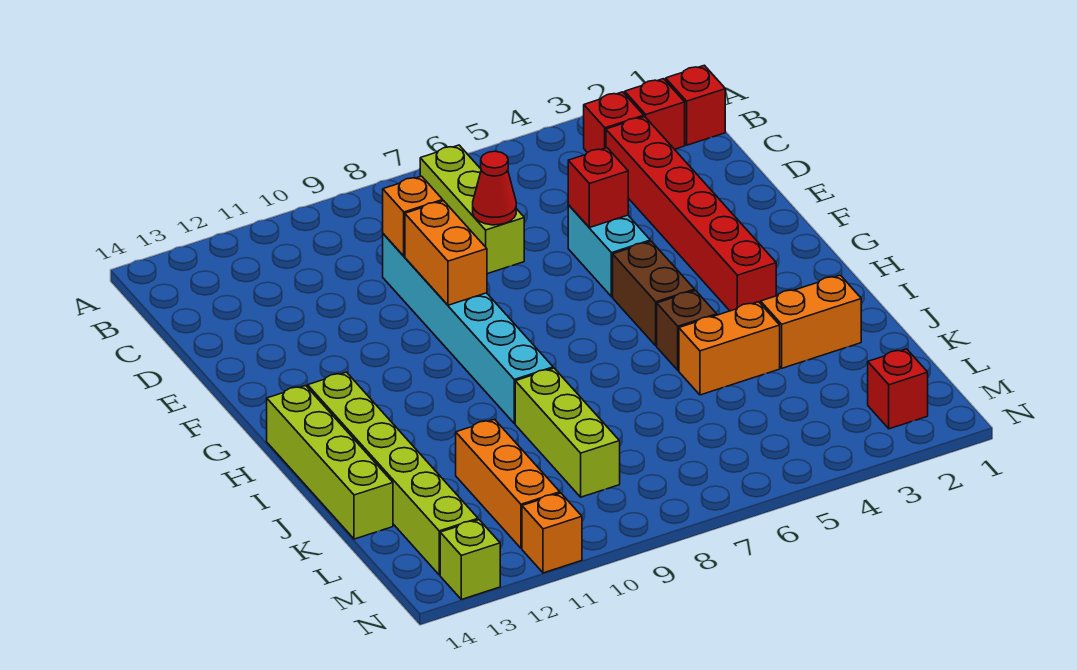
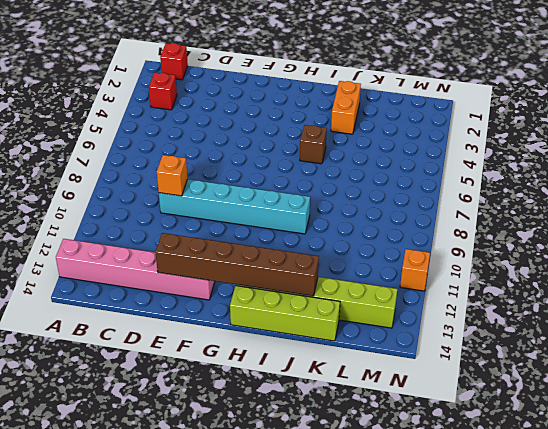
pink brick A13:F13 level 1 -> none
brown brick E13:J13 level 2 -> none
none -> red brick B2 level 1
none -> lime brick B7:D7 level 1
none -> red brick C3:H3 level 1

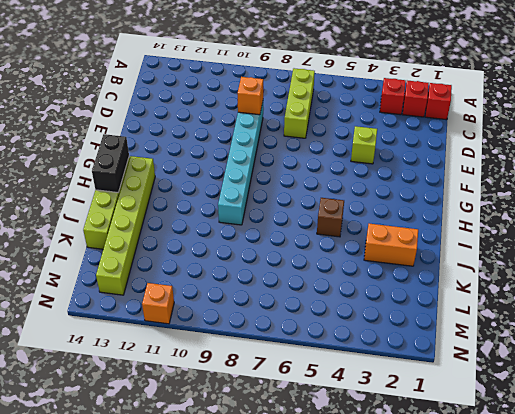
lime brick E4 level 1 -> lime brick N13 level 1
black brick H14:I14 level 2 -> none
none -> red brick C3:H3 level 1
none -> cyan brick E5:F5 level 1
none -> brown brick G5:H5 level 1

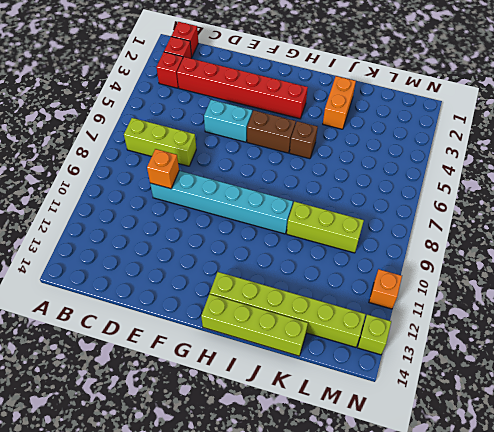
none -> orange brick J4:J5 level 1
none -> orange brick K11:M11 level 1
none -> red brick M2 level 1

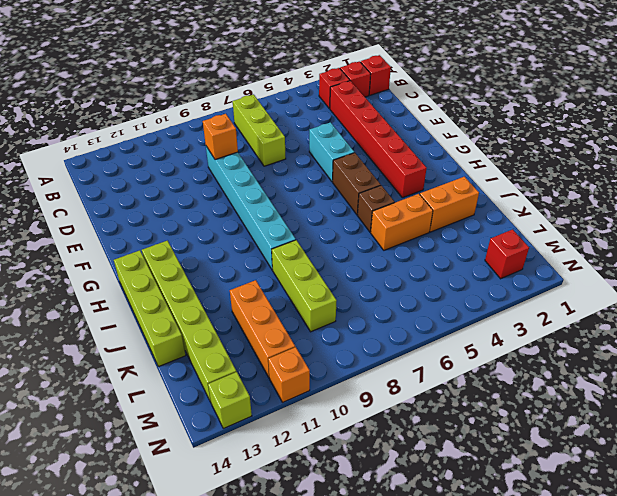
none -> red cone D7 level 2
none -> red brick E5 level 2
none -> orange brick E9:F9 level 2

